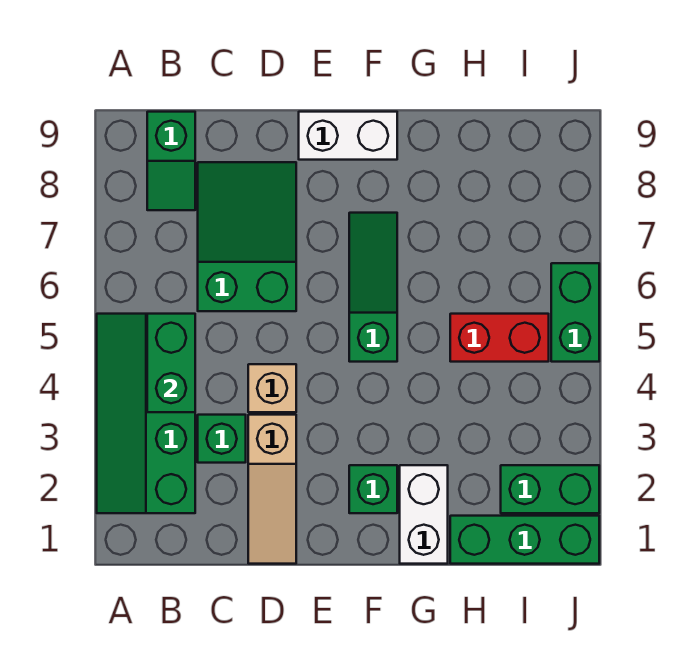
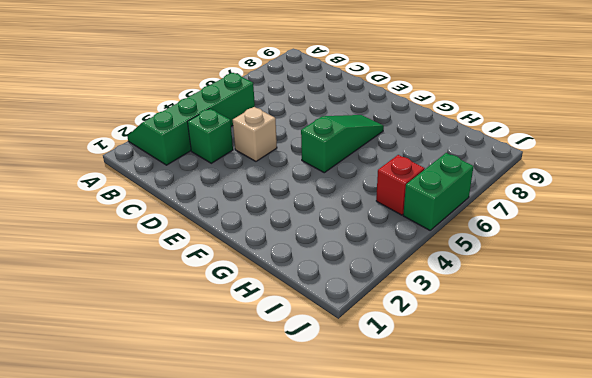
red brick I5 level 1 -> red brick H5:I5 level 1
none -> green slope B8:B9 level 1 top 9
none -> green slope C6:D8 level 1 top 6
none -> tan slope D1:D3 level 1 top 3

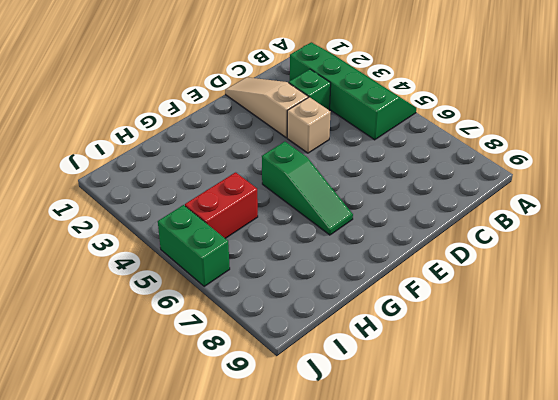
none -> green slope B8:B9 level 1 top 9
none -> green slope C6:D8 level 1 top 6
none -> white brick E9:F9 level 1

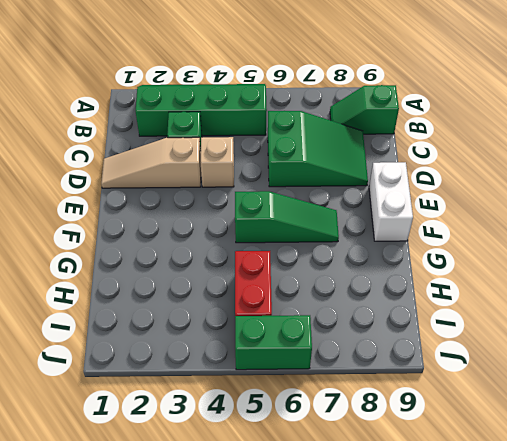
none -> green brick F2 level 1
none -> white brick G1:G2 level 1
none -> green brick H1:J1 level 1

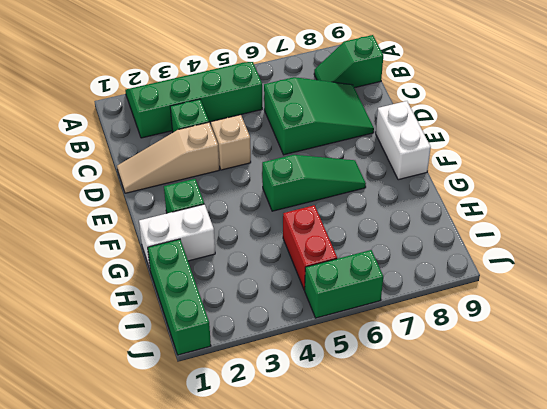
none -> green brick I2:J2 level 1
none -> green brick B4:B5 level 2

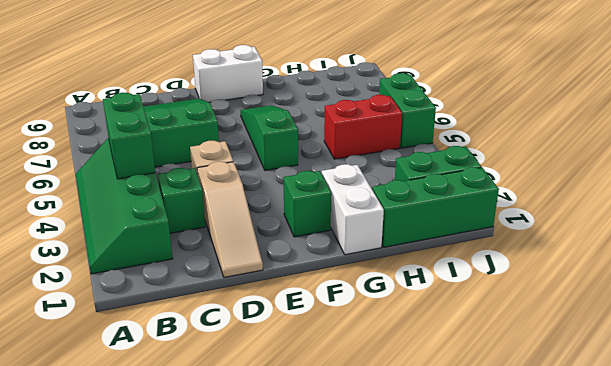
none -> green slope B8:B9 level 1 top 9

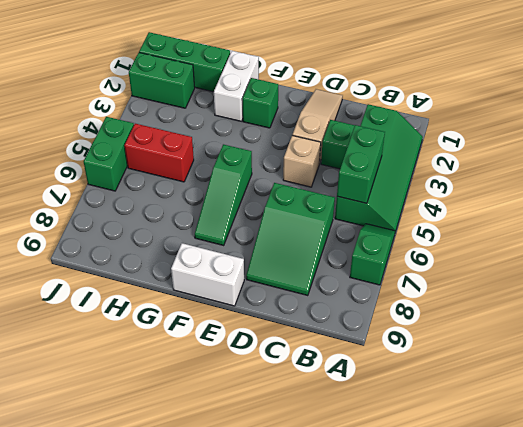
green slope A6:A7 level 1 top 7 -> green slope B8:B9 level 1 top 9

